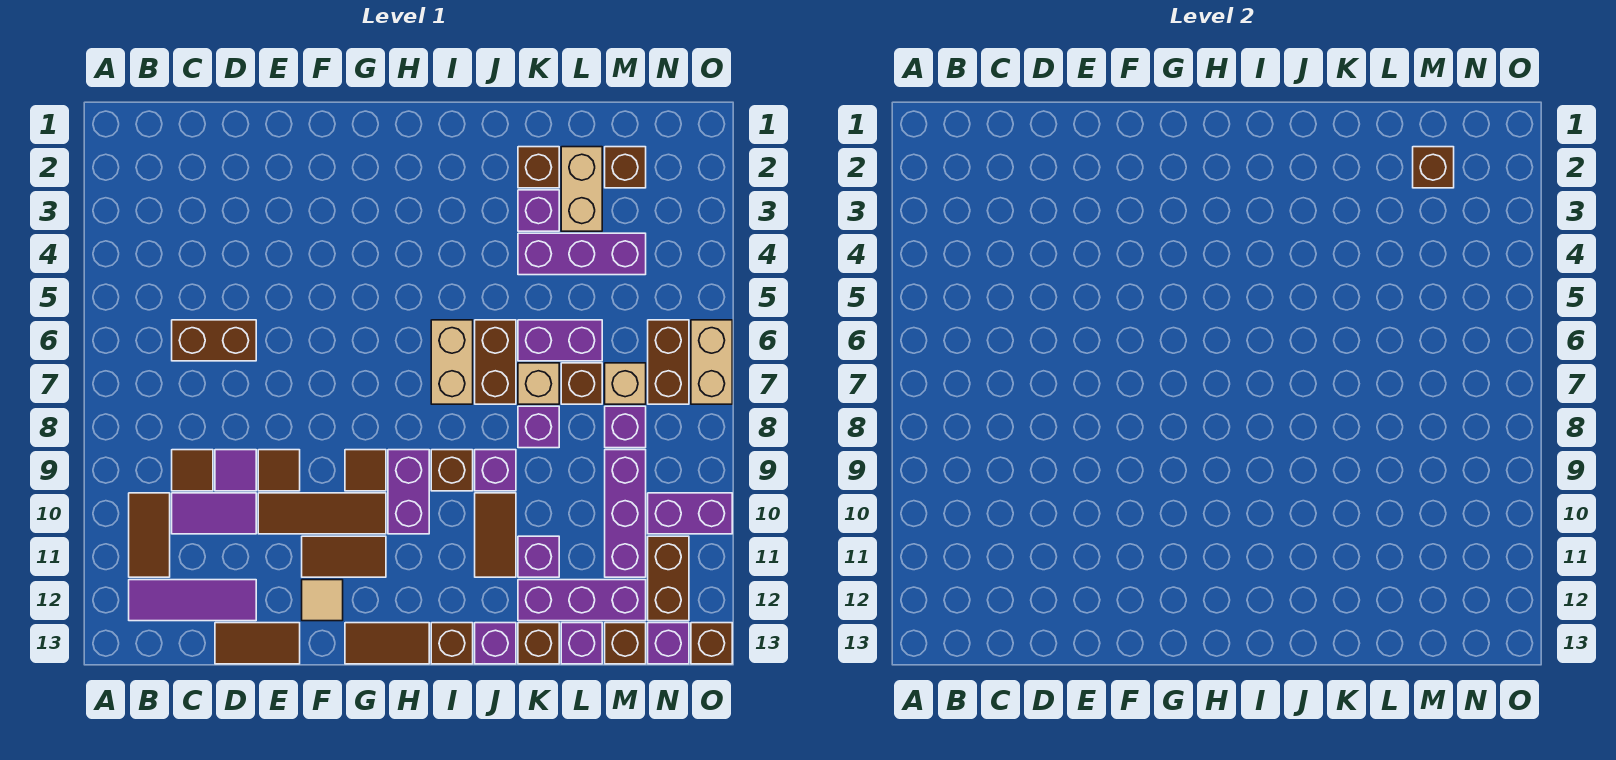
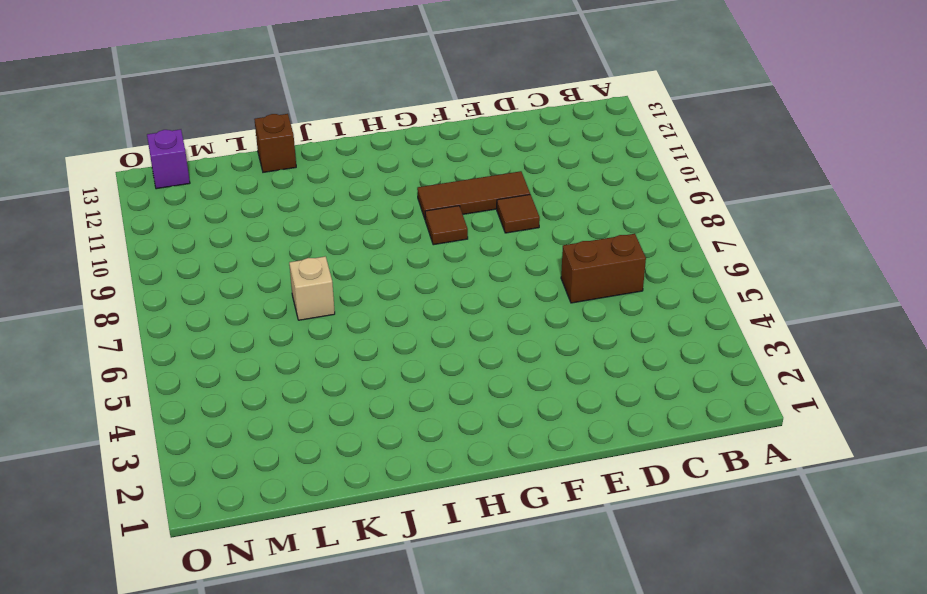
none -> brown tile B10:B11 level 1
none -> purple tile B12:D12 level 1
none -> brown tile C9 level 1
none -> purple tile C10:D10 level 1

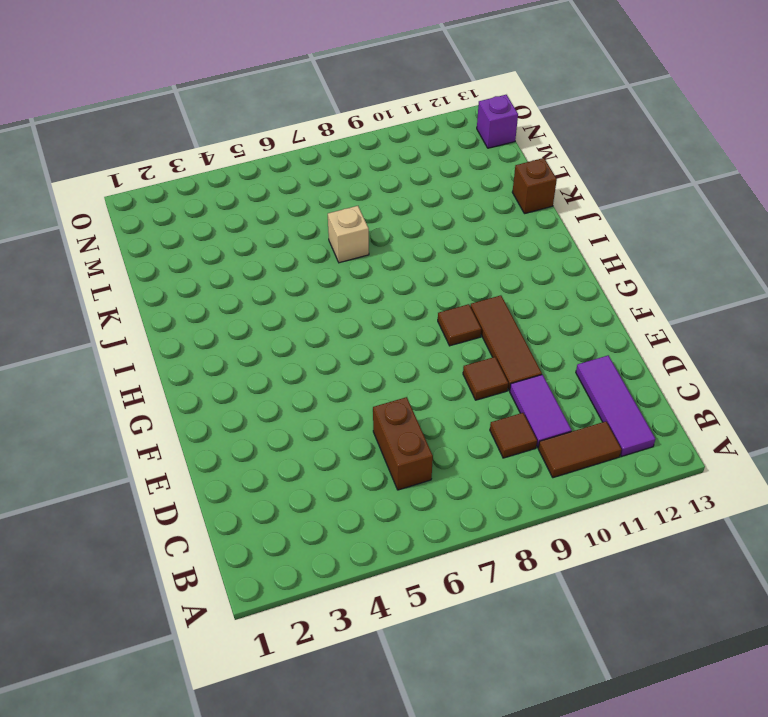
none -> purple tile D9 level 1
none -> brown tile D13:E13 level 1
none -> brown tile F11:G11 level 1
none -> tan tile F12 level 1

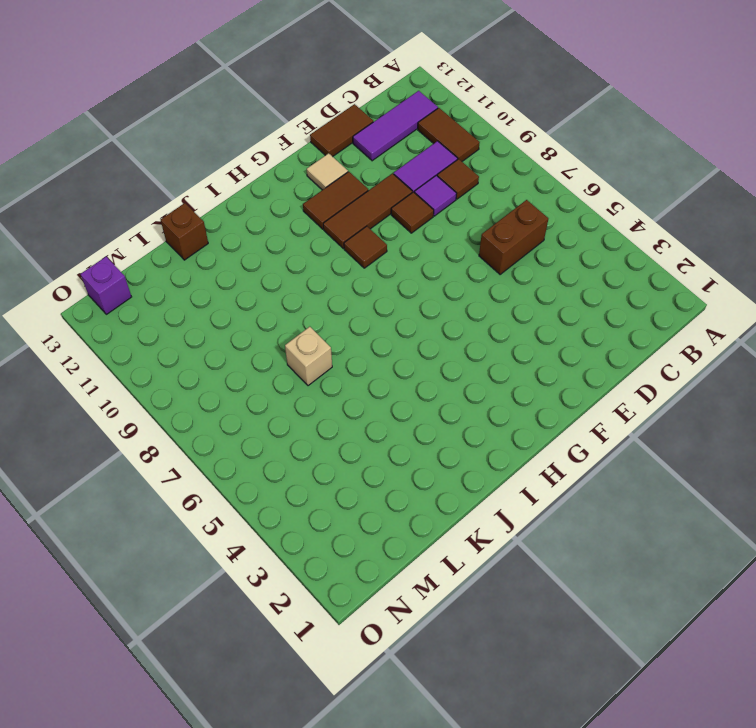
none -> brown tile G13:H13 level 1
none -> purple brick H9:H10 level 1
none -> tan brick I6:I7 level 1
none -> brown brick I9 level 1

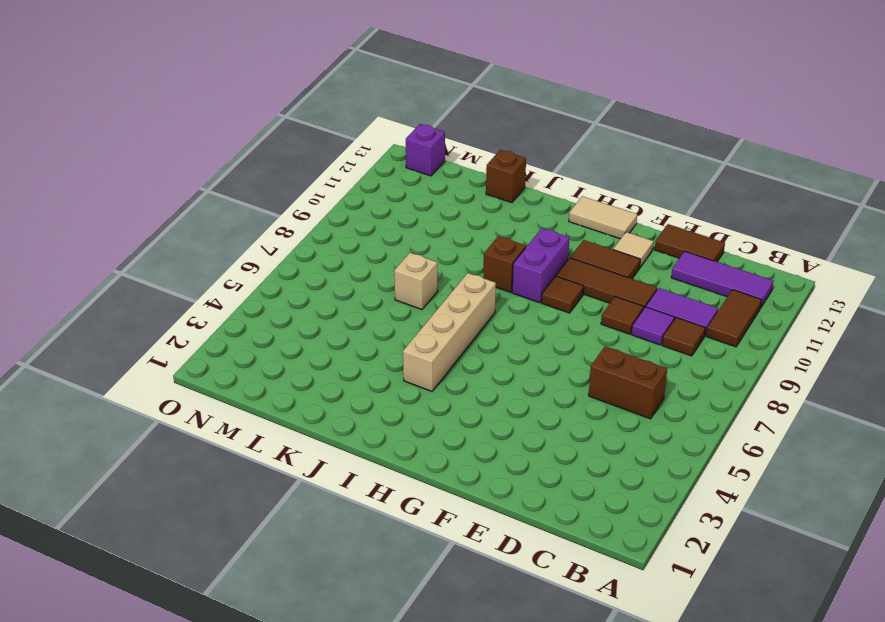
tan tile G13:H13 level 1 -> brown tile G13:H13 level 1
tan brick I4:I7 level 1 -> tan brick I6:I7 level 1
none -> brown brick I13 level 1
none -> brown brick J6:J7 level 1
none -> purple brick J9 level 1
none -> brown tile J10:J11 level 1

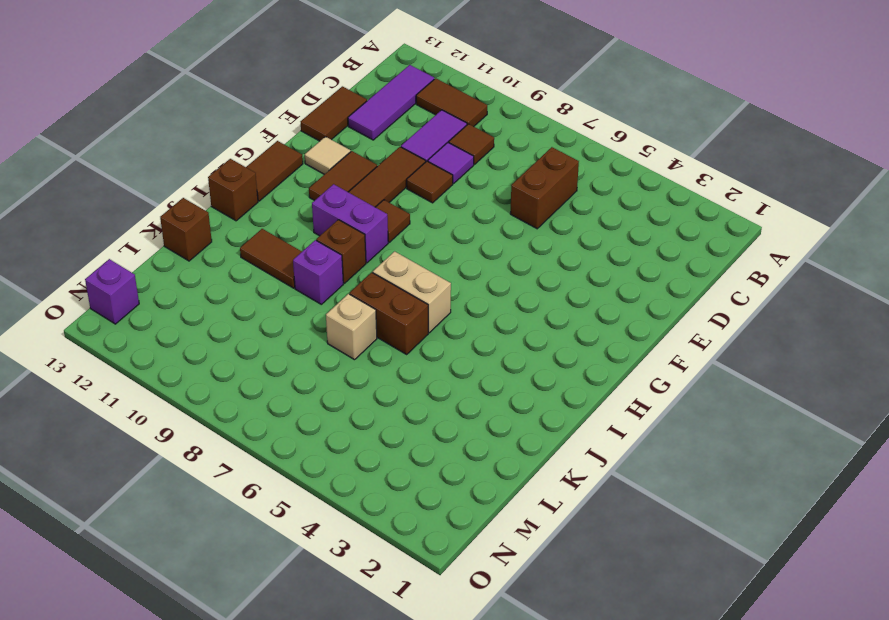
none -> purple brick J13 level 1
none -> brown brick K2 level 1
none -> purple brick K3 level 1
none -> purple brick K4:M4 level 1

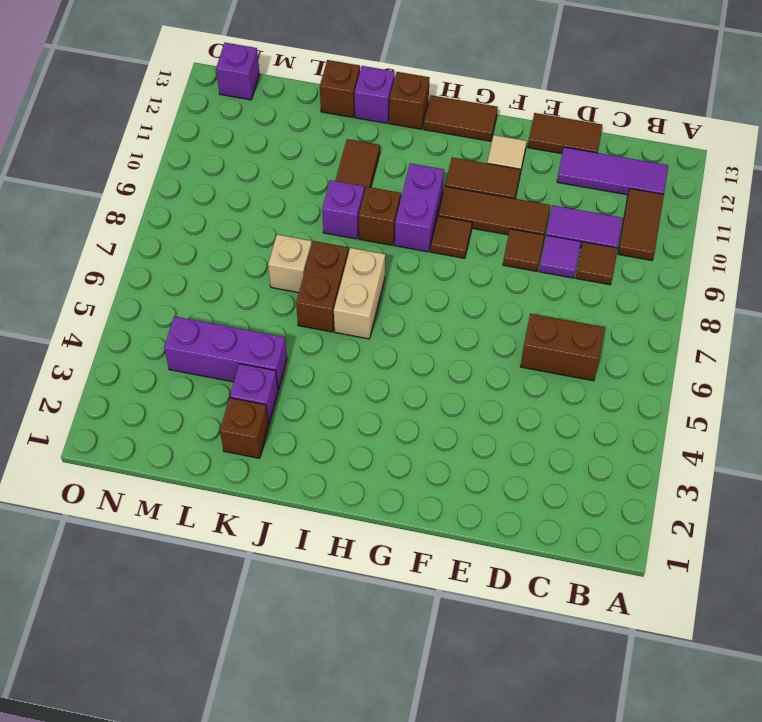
none -> purple brick K6:L6 level 1
none -> purple brick K8 level 1
none -> purple brick K11 level 1
none -> purple brick K12:M12 level 1

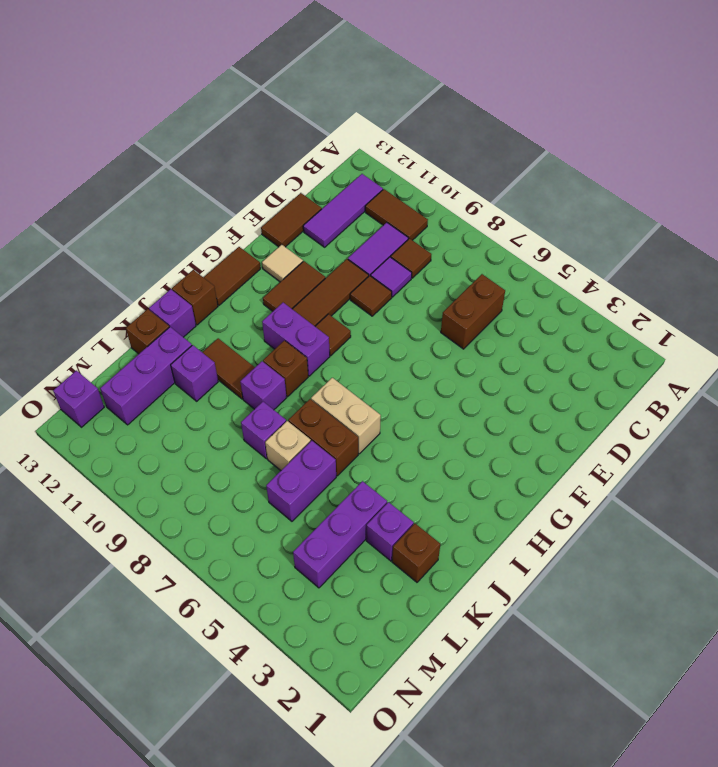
none -> tan brick L2:L3 level 1
none -> brown brick L7 level 1
none -> purple brick L13 level 1
none -> brown brick M2 level 1

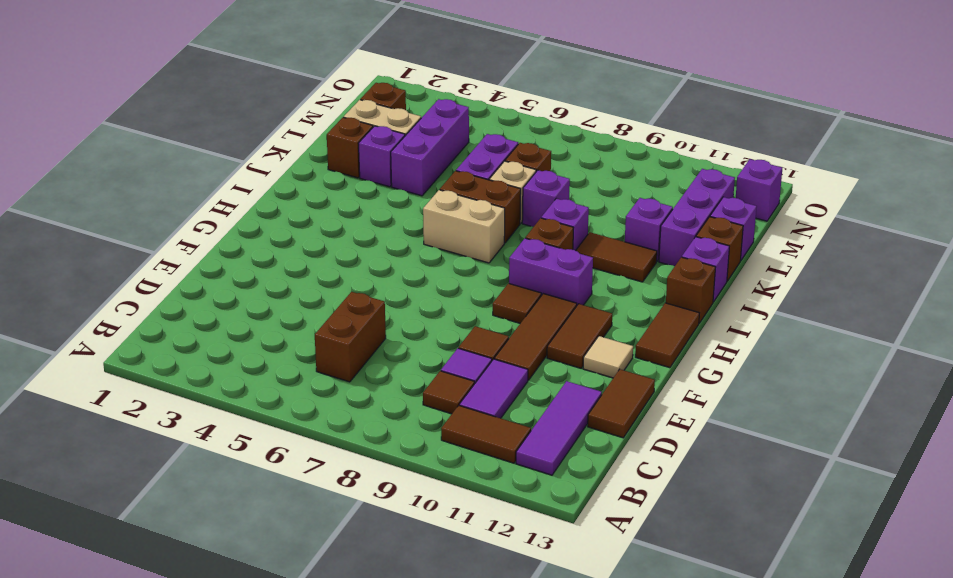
none -> tan brick M7 level 1
none -> purple brick M8 level 1
none -> purple brick M9:M11 level 1
none -> brown brick M13 level 1

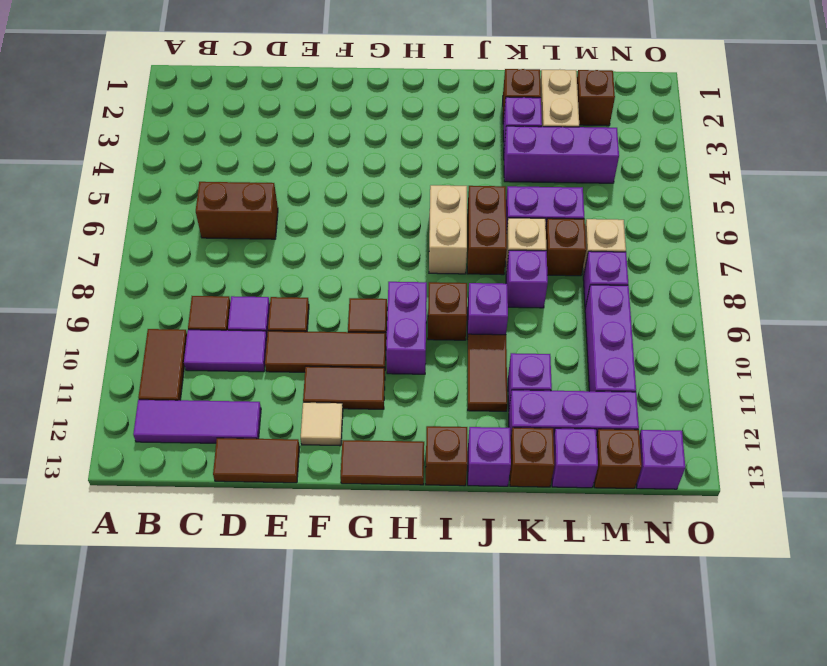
none -> brown brick N6:N7 level 1
none -> purple brick N10:O10 level 1
none -> brown brick N11:N12 level 1
none -> tan brick O6:O7 level 1

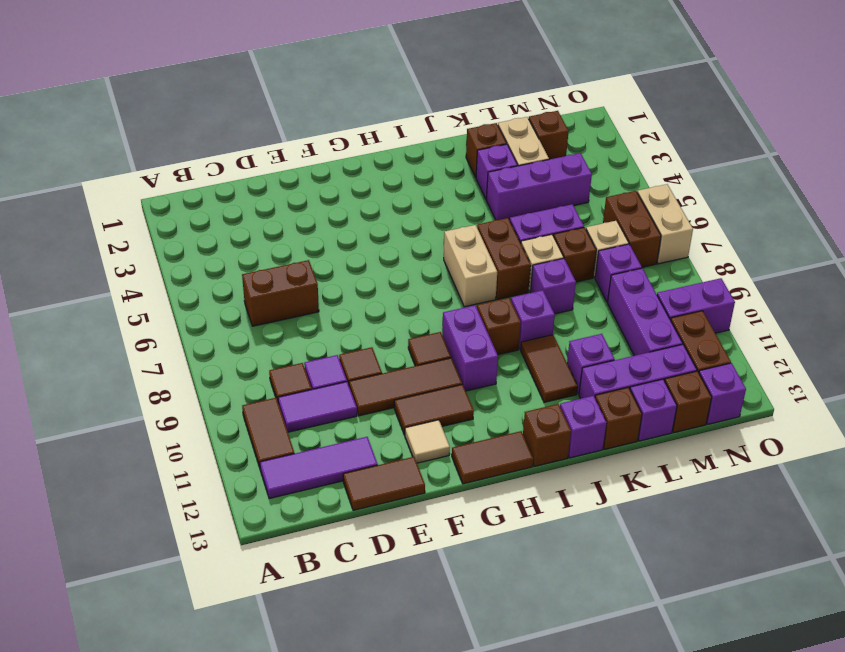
none -> brown brick O13 level 1
none -> brown brick M2 level 2

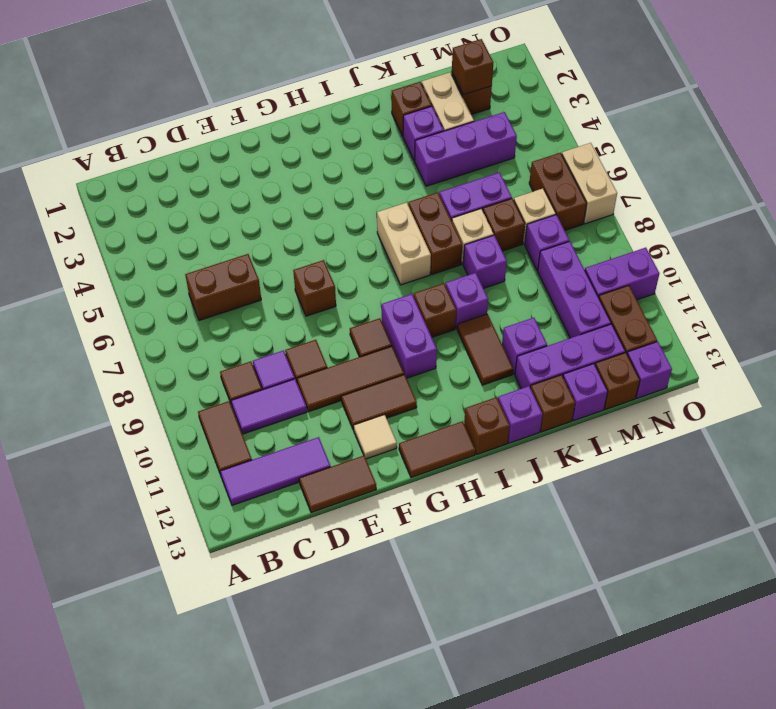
brown brick F7 level 1 -> brown brick O13 level 1

